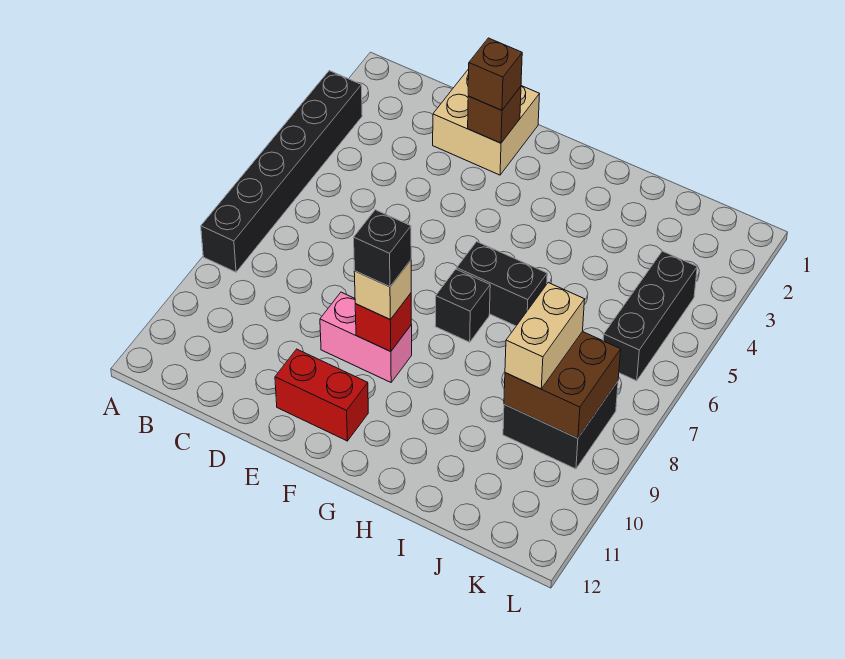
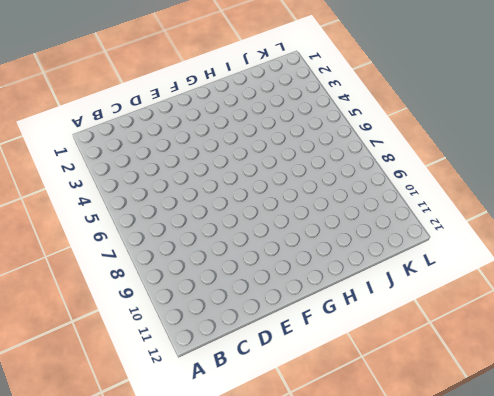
none -> black brick A3:A8 level 1
none -> tan brick D1:E2 level 1
none -> pink brick E9:F9 level 1

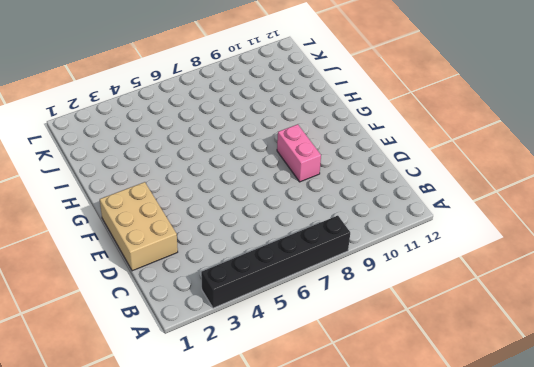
tan brick D1:F2 level 1 -> tan brick D1:E2 level 1
none -> red brick E11:F11 level 1
none -> black brick G6:H6 level 1
none -> black brick G7 level 1

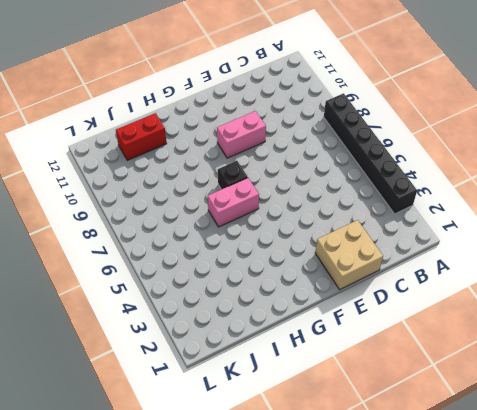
pink brick G6:H6 level 1 -> black brick G6:H6 level 1
red brick I11:J11 level 1 -> red brick E11:F11 level 1
none -> black brick J8:K9 level 1
none -> black brick K4:K6 level 1
none -> brown brick E2 level 2

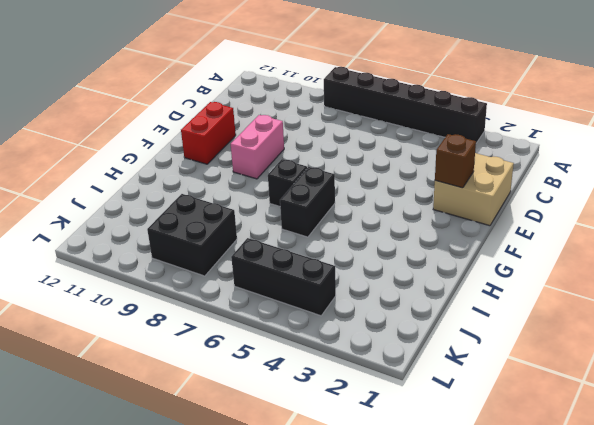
none -> red brick F9 level 2
none -> brown brick J8:K9 level 2
none -> brown brick E2 level 3

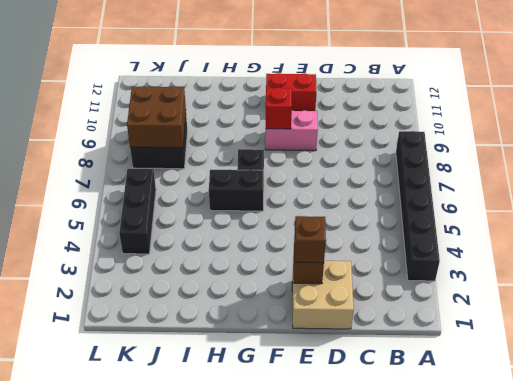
none -> tan brick F9 level 3
none -> tan brick J8:J9 level 3
none -> black brick F9 level 4

